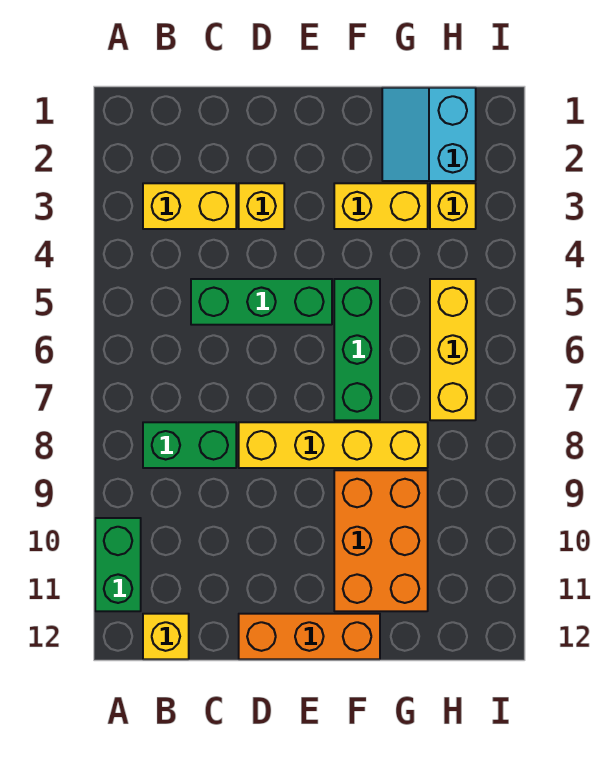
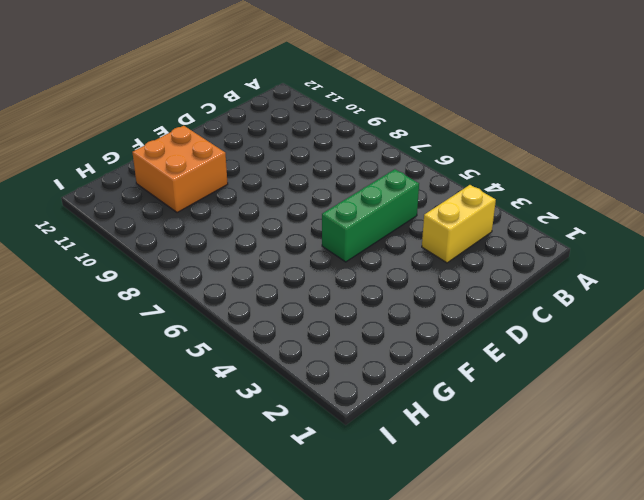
orange brick F10:G11 level 1 -> orange brick F9:G11 level 1
none -> green brick A10:A11 level 1
none -> green brick B8:C8 level 1
none -> yellow brick B12 level 1

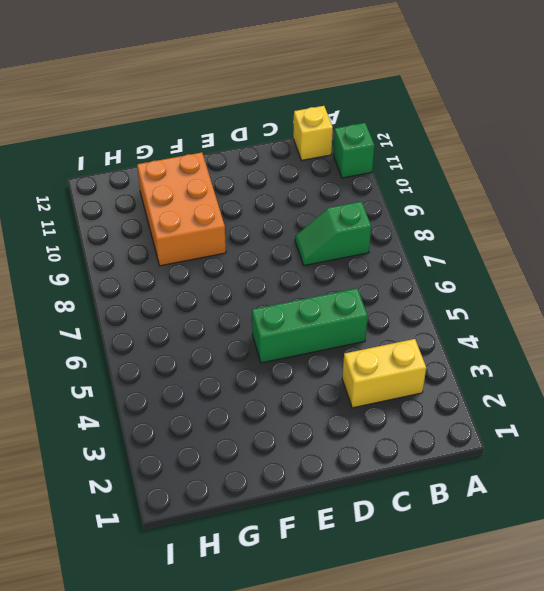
green brick A11 level 1 -> green brick A10:A11 level 1
green slope B8:C8 level 1 top B -> green brick B8:C8 level 1
none -> yellow brick D3 level 1
none -> yellow brick D8:G8 level 1
none -> orange brick D12:F12 level 1

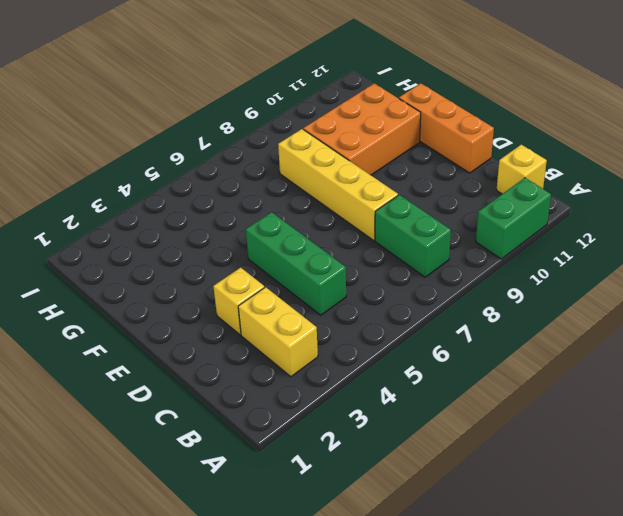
none -> yellow brick F3:G3 level 1
none -> green brick F5:F7 level 1
none -> cyan slope G1:H2 level 1 top H

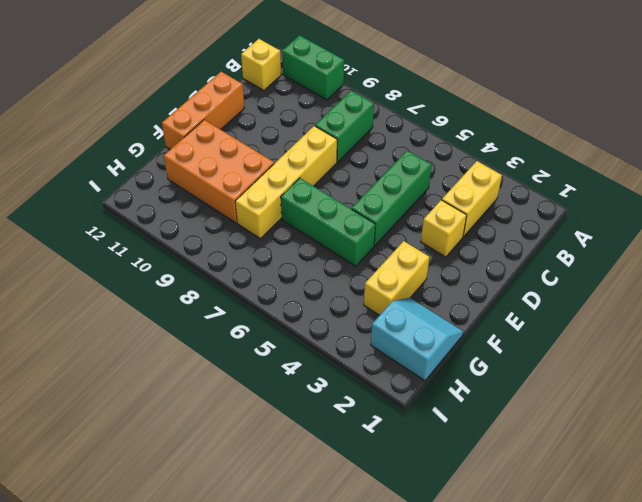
none -> yellow brick H3 level 1
none -> yellow brick H5:H7 level 1

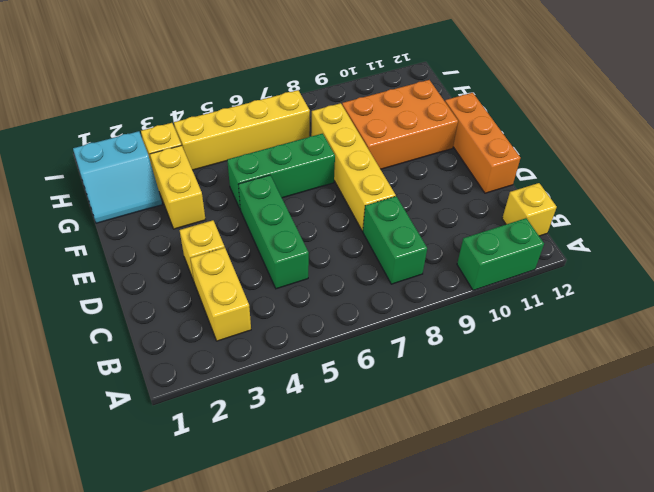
yellow brick H4:H7 level 1 -> yellow brick H5:H7 level 1

